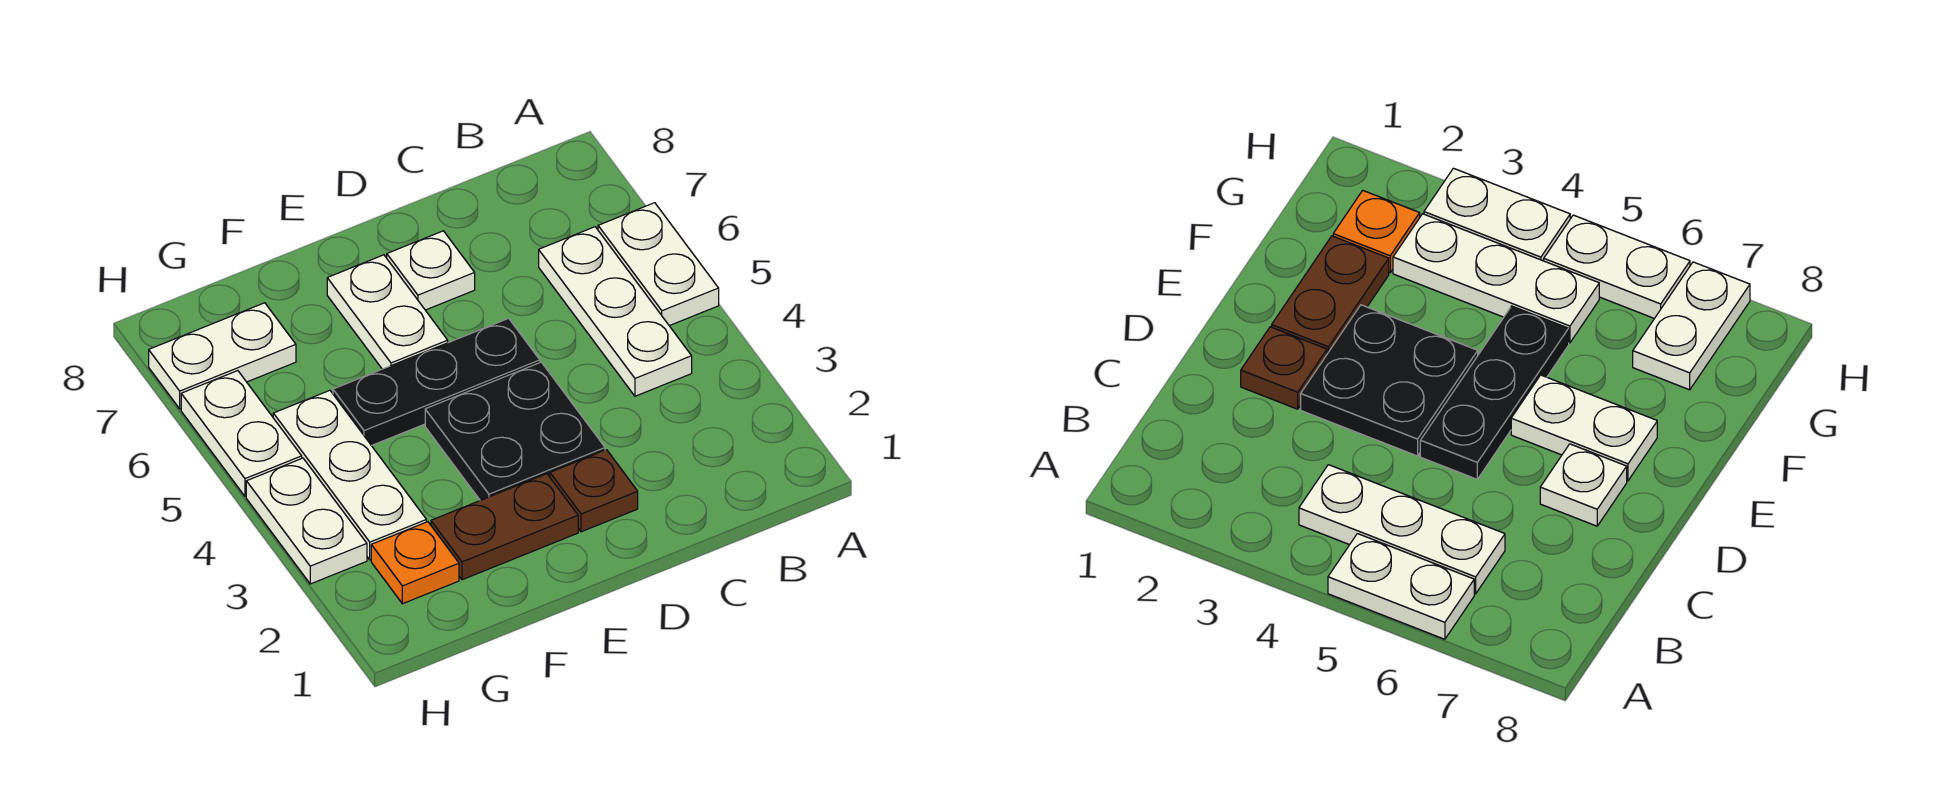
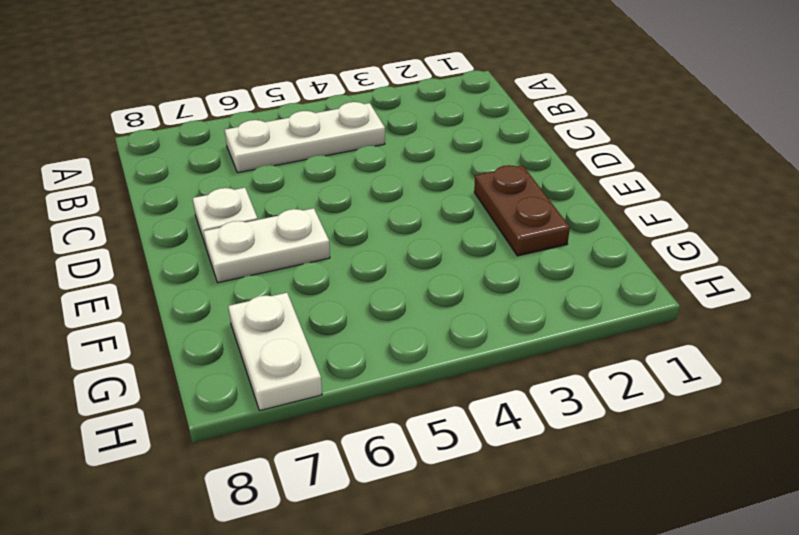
none -> white plate A5:A6 level 1
none -> brown plate D2 level 1
none -> black plate D3:E4 level 1

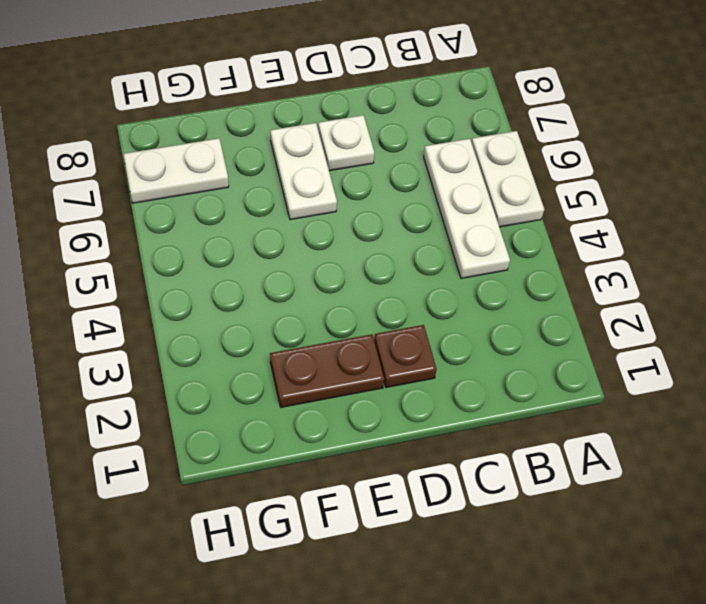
none -> black plate D3:E4 level 1
none -> black plate D5:F5 level 1
none -> orange plate G2 level 1

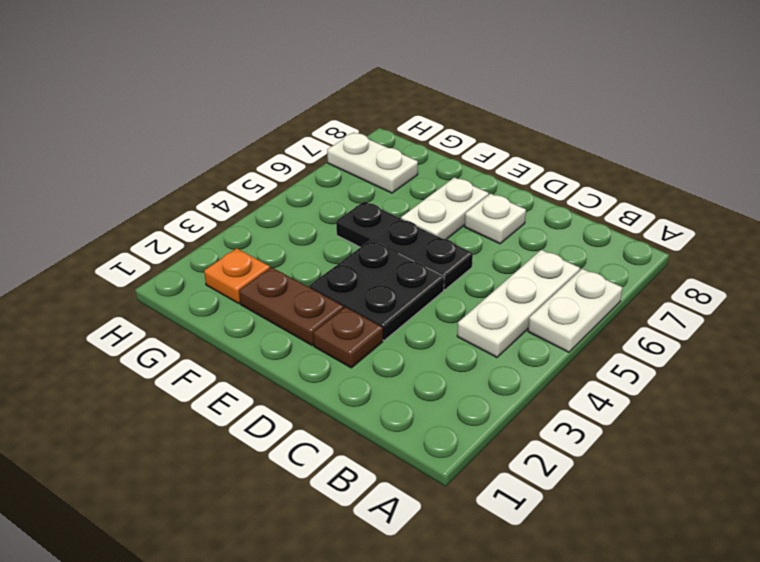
none -> white plate G3:G5 level 1
none -> white plate H3:H4 level 1
none -> white plate H5:H6 level 1

